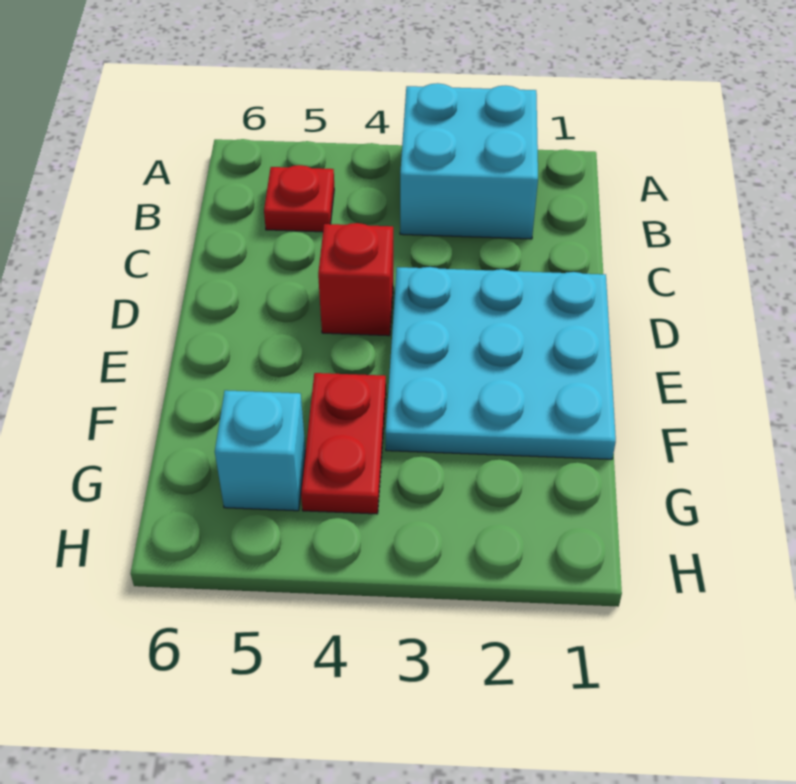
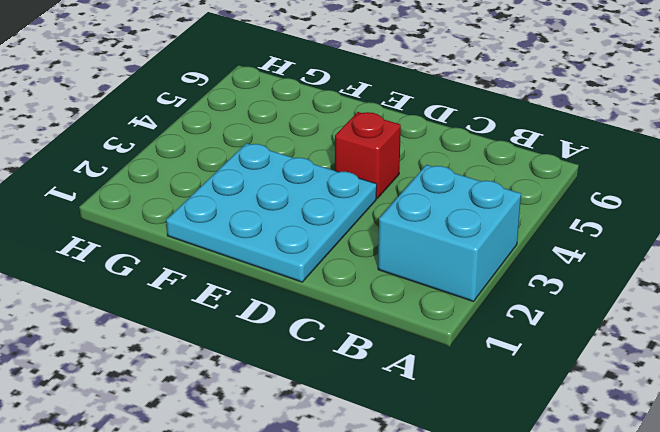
none -> red plate B5 level 1
none -> red plate F4:G4 level 1

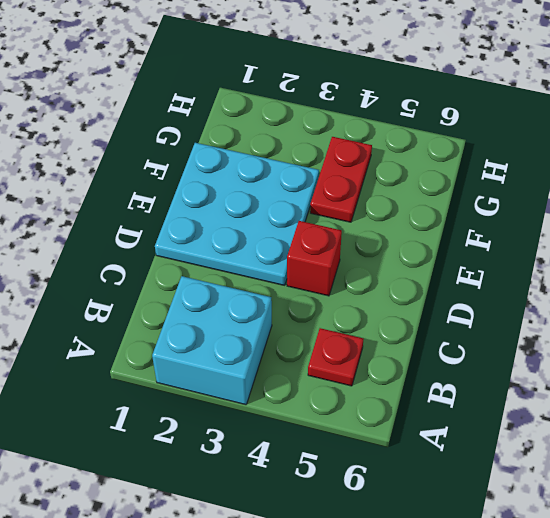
none -> cyan brick G5 level 1

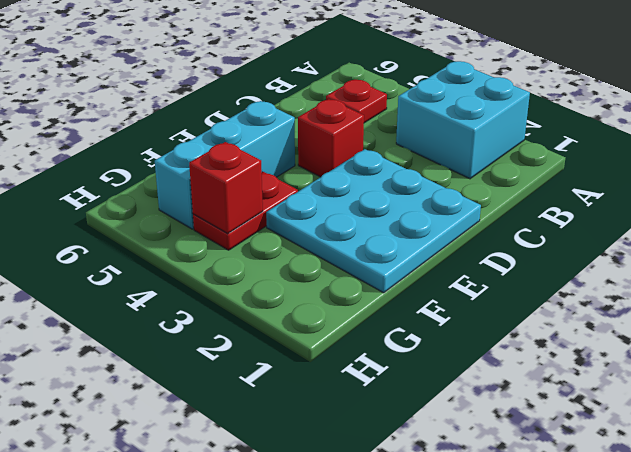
cyan brick E5:G5 level 1 -> cyan brick G5 level 1
red brick G4 level 2 -> none

